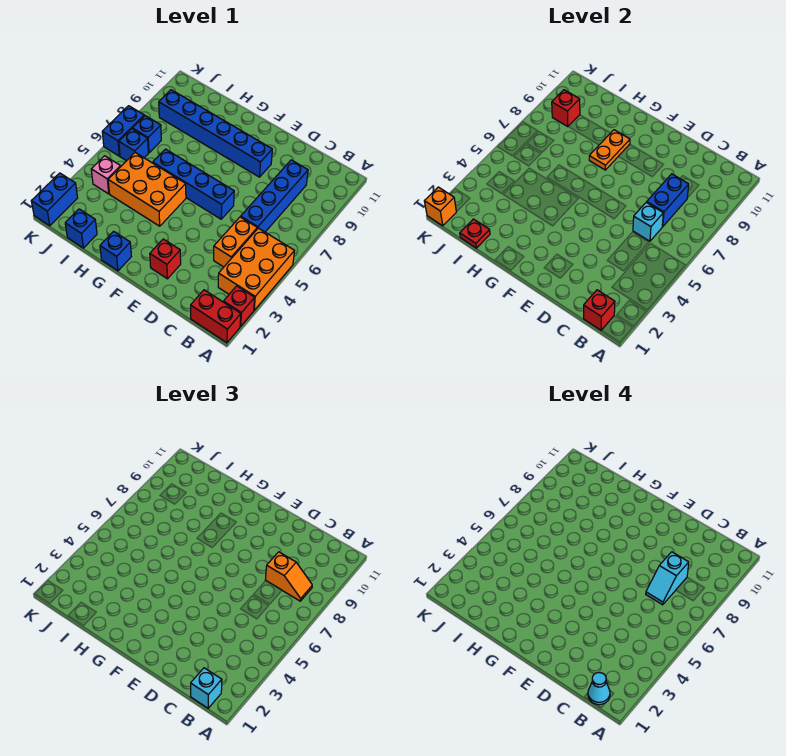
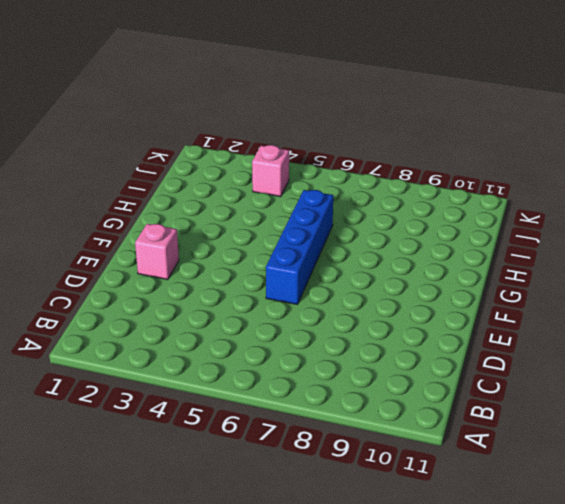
pink brick E2 level 1 -> red brick E2 level 1
none -> red brick A1:B1 level 1
none -> red brick A2 level 1
none -> orange brick A3:B5 level 1

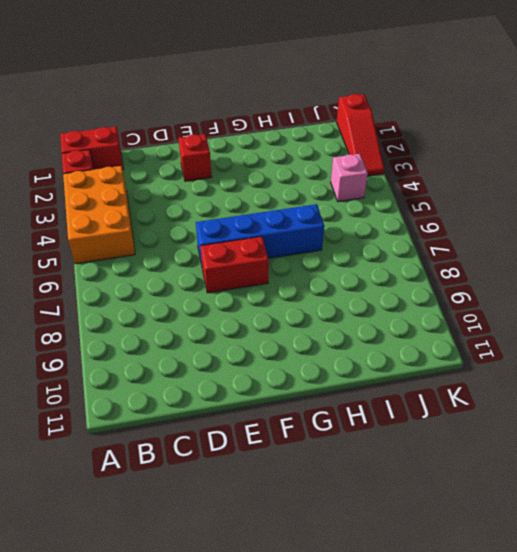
red brick E7:F7 level 1 -> none
red slope K1:K3 level 1 top 1 -> blue brick K1:K2 level 1
none -> orange brick C4:C5 level 1
none -> blue brick C6:C9 level 1
none -> blue brick E9:J9 level 1

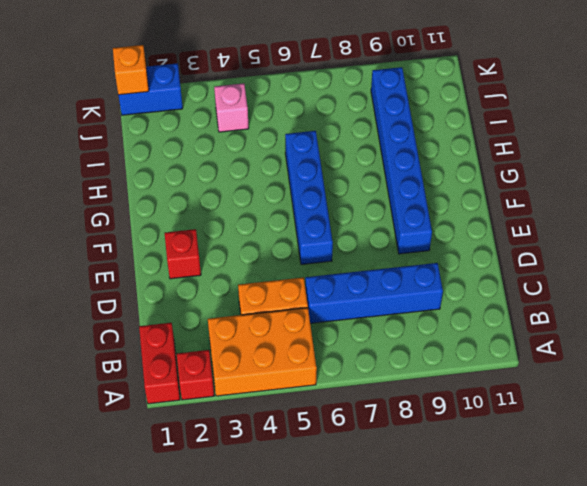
none -> blue brick G1 level 1
none -> orange brick G4:I5 level 1
none -> blue brick I1 level 1

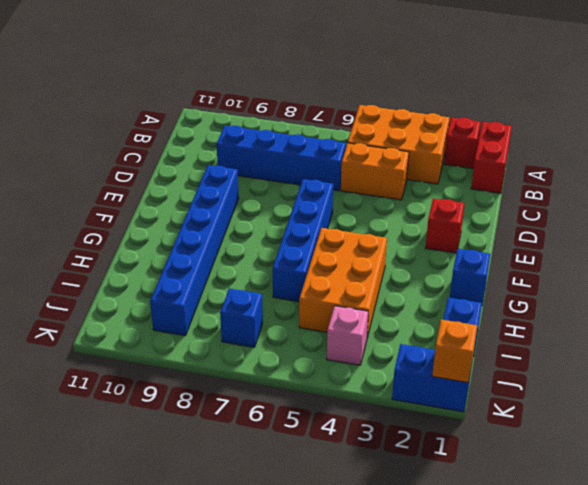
none -> blue brick J6 level 1
none -> blue brick K6:K7 level 1
none -> red brick B1 level 2

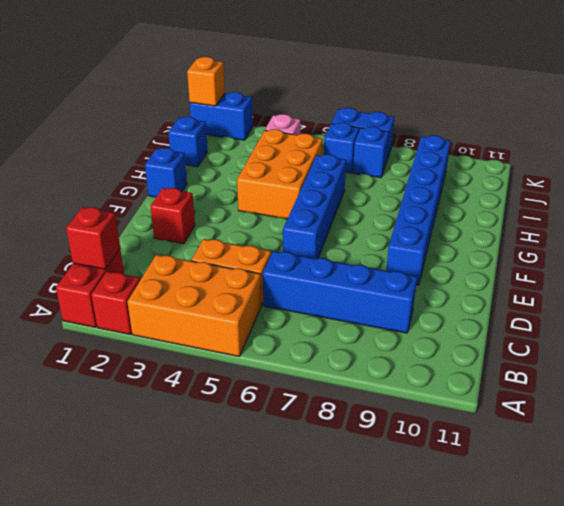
none -> cyan brick C6 level 2
none -> blue brick C7:C8 level 2
none -> orange plate G8:G9 level 2

